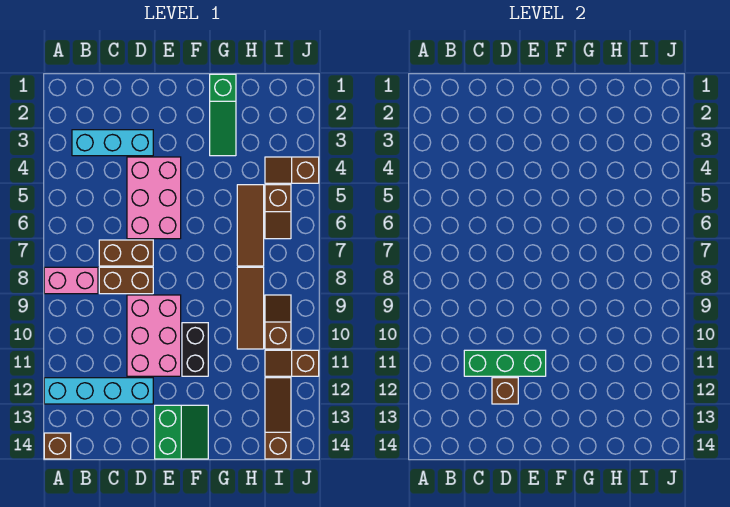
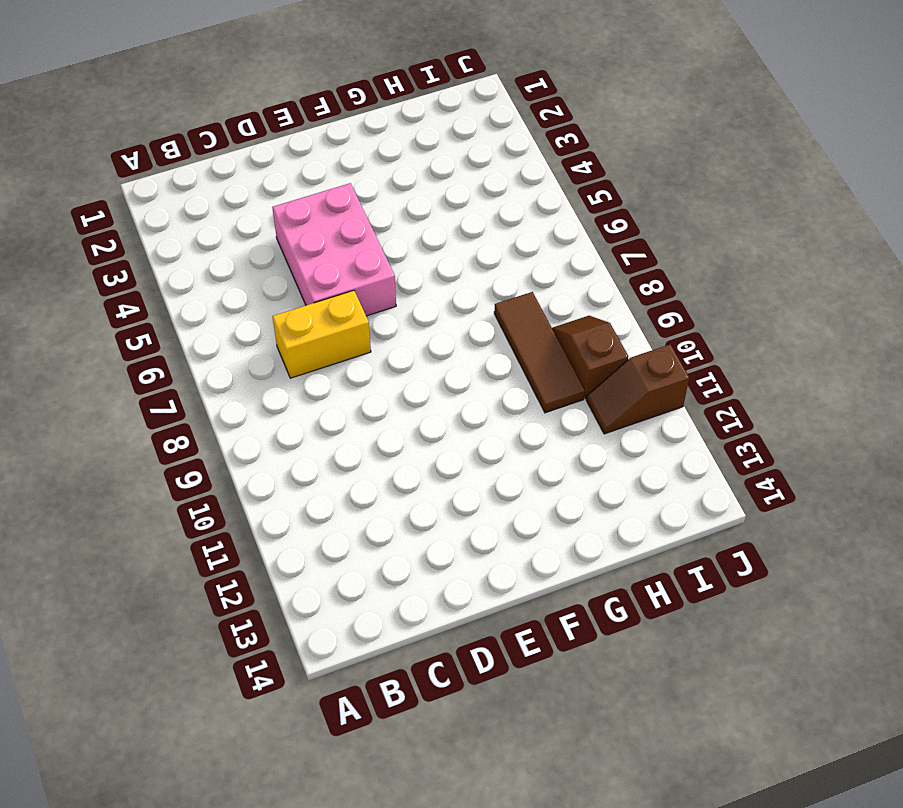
yellow brick C7:D7 level 1 -> brown brick C7:D7 level 1
none -> pink brick A8:B8 level 1
none -> cyan brick A12:D12 level 1
none -> brown brick A14 level 1

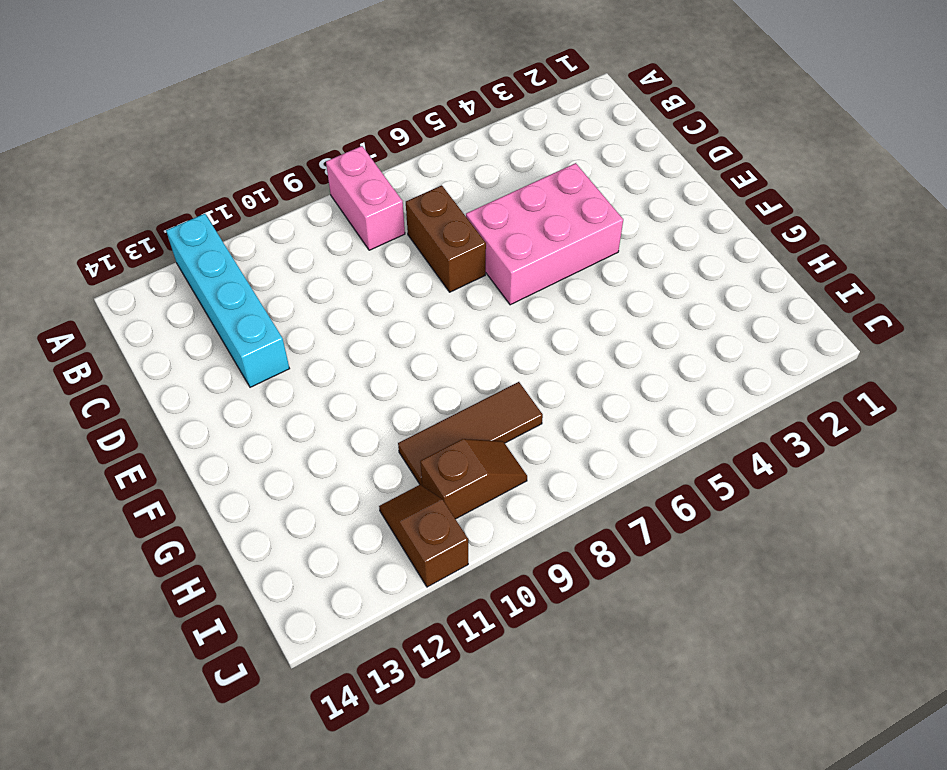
none -> brown brick A14 level 1
none -> cyan brick B3:D3 level 1
none -> brown brick C8:D8 level 1

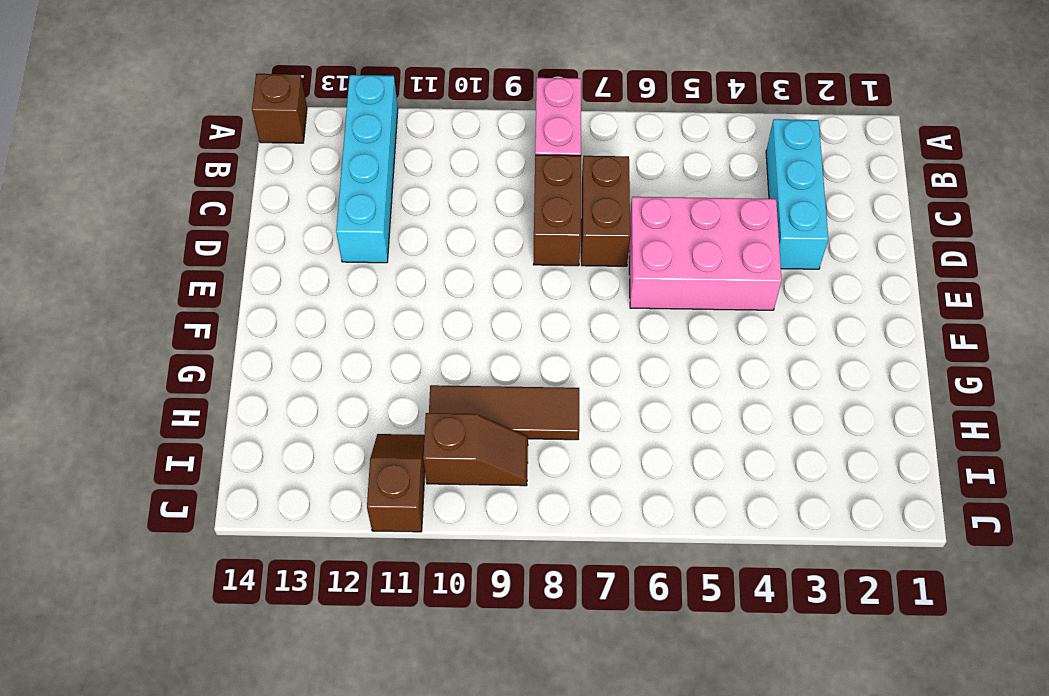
none -> pink brick D9:E11 level 1
none -> green slope E13:F14 level 1 top E
none -> black brick F10:F11 level 1

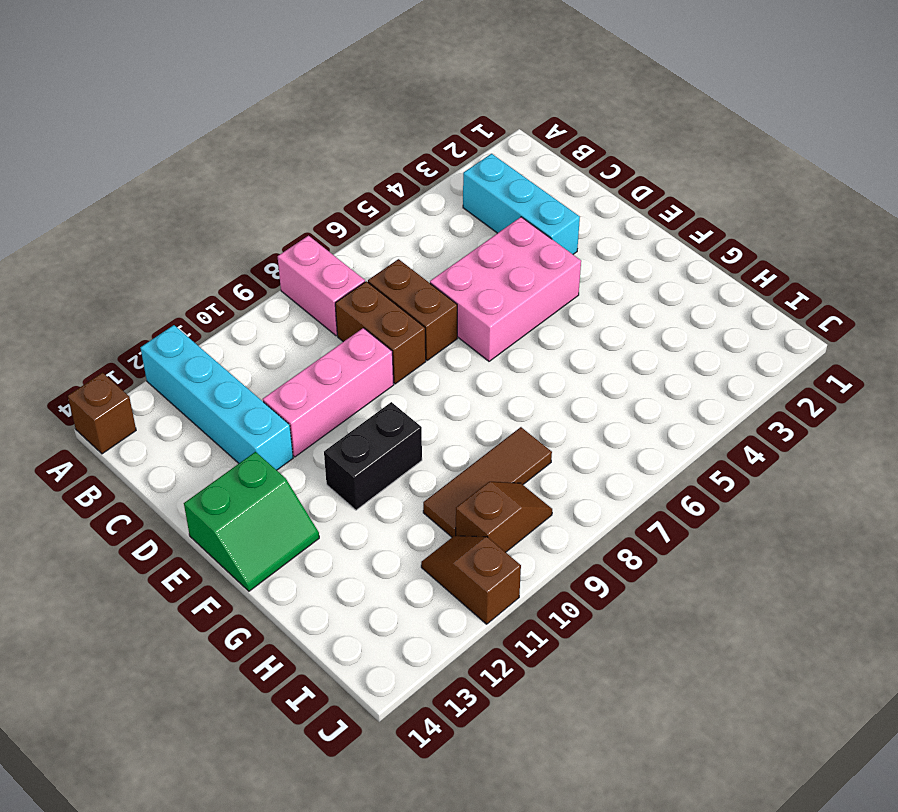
pink brick D9:D11 level 1 -> pink brick D9:E11 level 1
none -> green slope G1:G3 level 1 top 1
none -> brown tile H5:H7 level 1
none -> brown slope I4:J4 level 1 top J

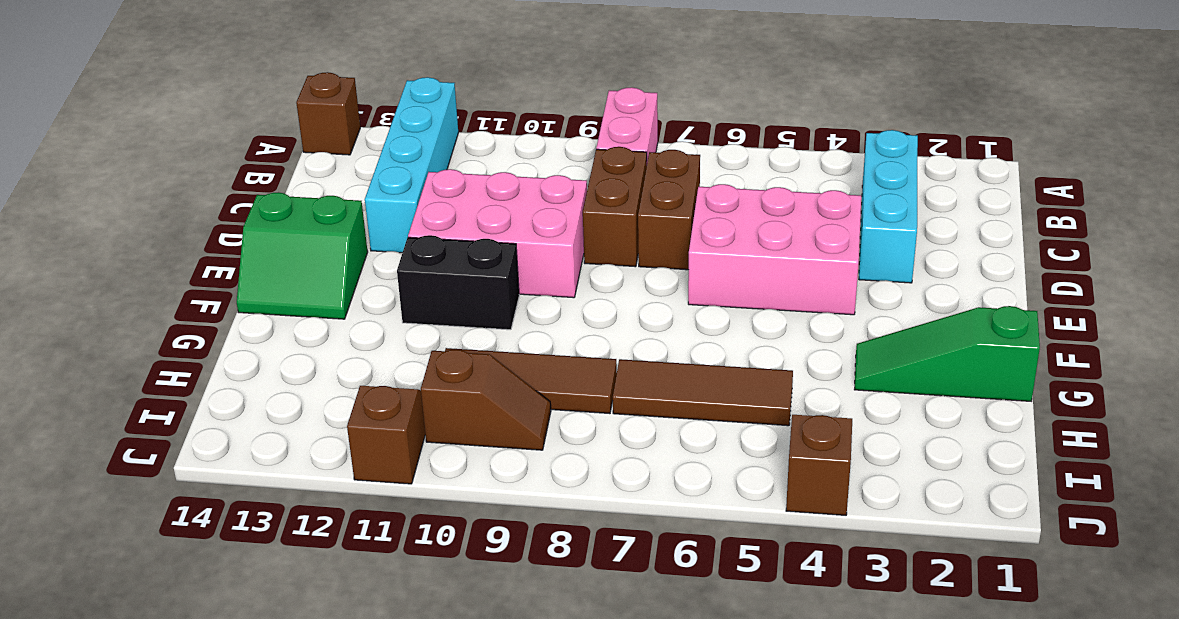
none -> brown slope I5:I6 level 1 top 5
none -> brown slope I12:I14 level 1 top 14
none -> green brick C11:E11 level 2

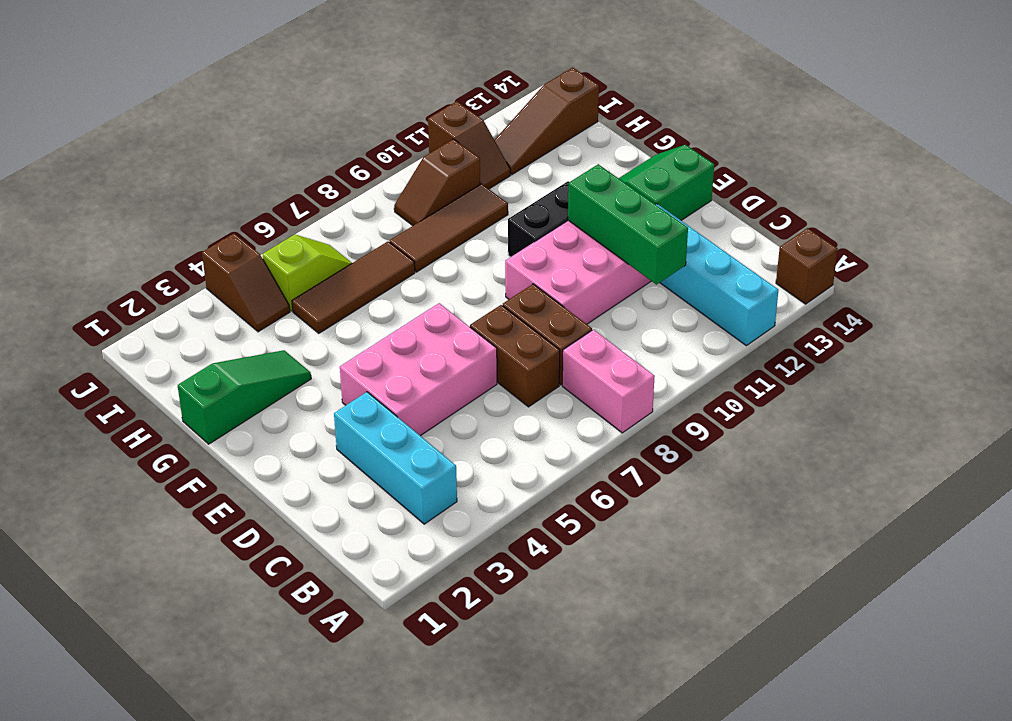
lime slope I5:I6 level 1 top 5 -> brown slope I5:I6 level 1 top 5
none -> brown brick D12 level 2

